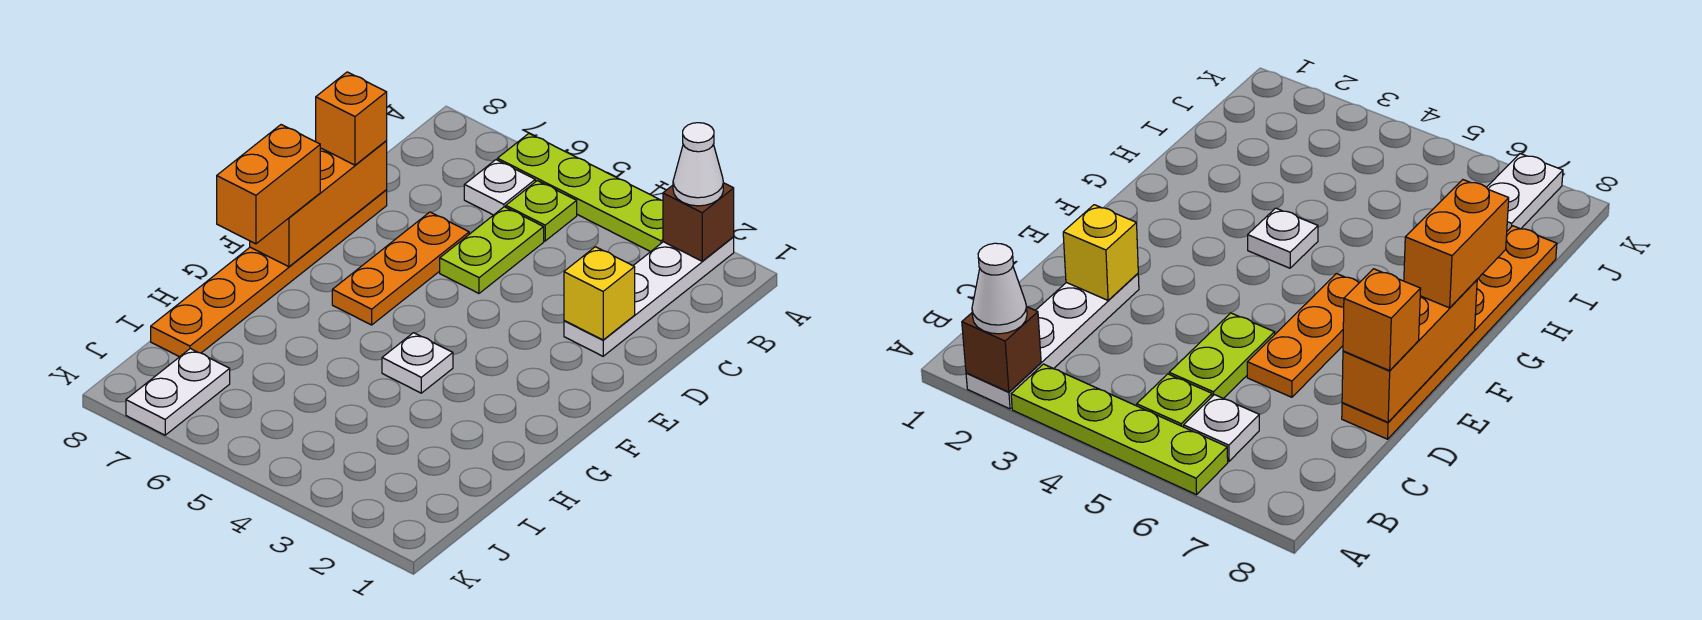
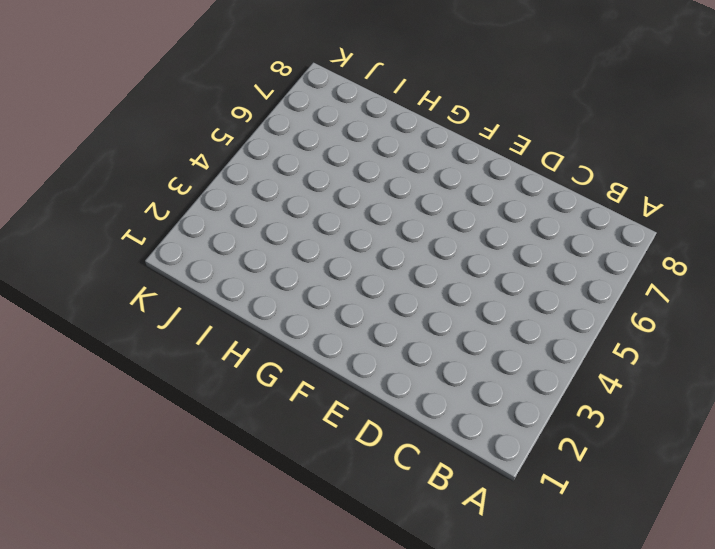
none -> white plate A2:D2 level 1
none -> lime plate A3:A6 level 1
none -> lime plate B5 level 1

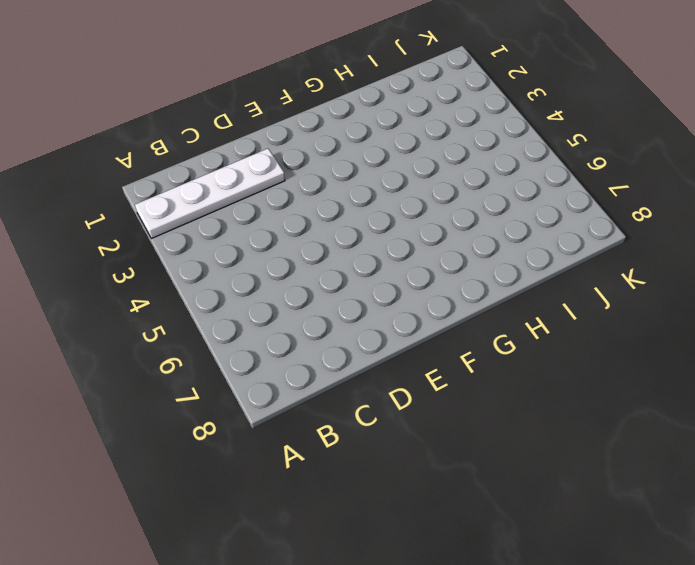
none -> lime plate A3:A6 level 1
none -> lime plate B5 level 1
none -> white plate B6 level 1

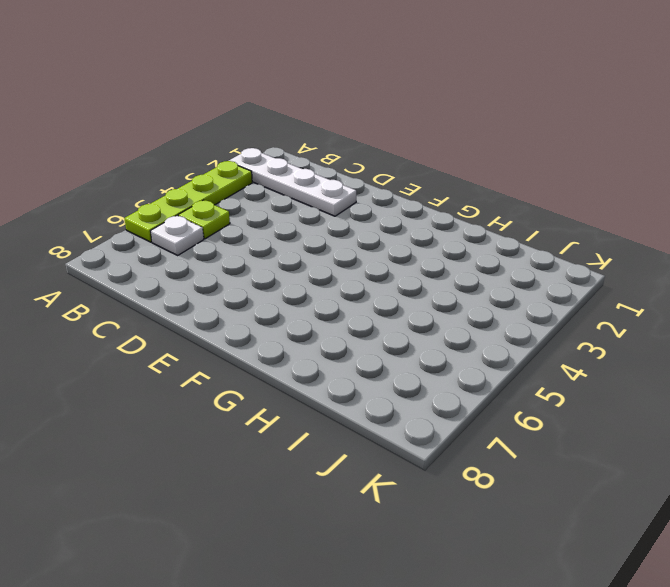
none -> lime plate C5:D5 level 1
none -> orange plate D6:F6 level 1
none -> orange plate D8:I8 level 1

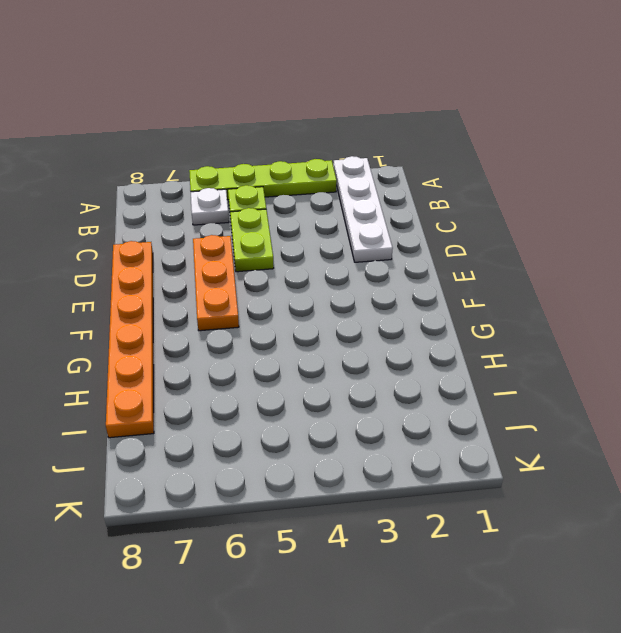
none -> white plate G4 level 1
none -> white plate J7:K7 level 1
none -> brown brick A2 level 2

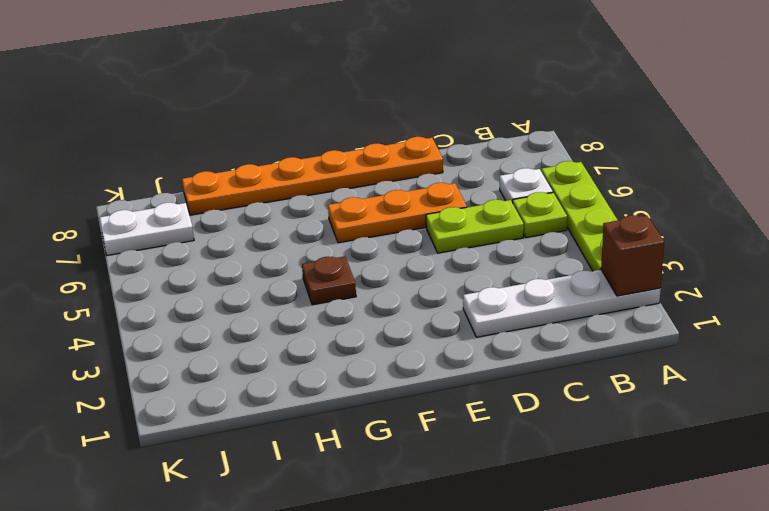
brown plate G4 level 1 -> white plate G4 level 1
none -> yellow brick D2 level 2
none -> orange brick D8:F8 level 2
none -> white cone A2 level 3

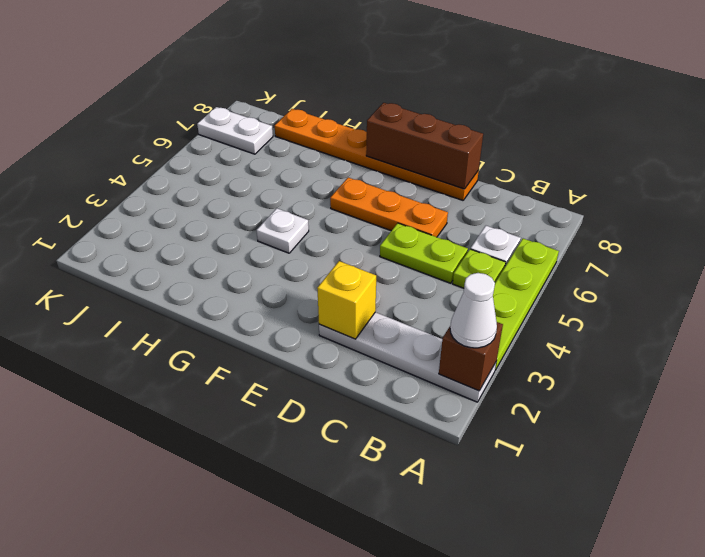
brown brick D8:F8 level 2 -> orange brick D8:F8 level 2
none -> orange brick D8 level 3
none -> orange brick F8:G8 level 3

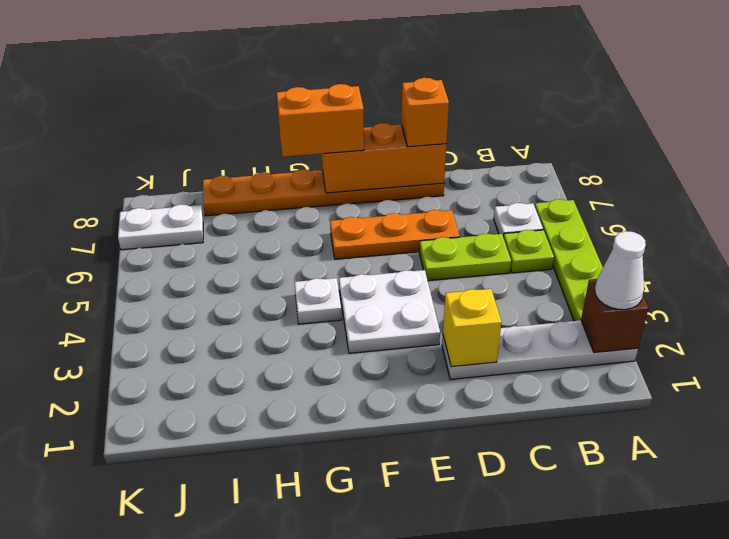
white plate E3:F4 level 1 -> none

